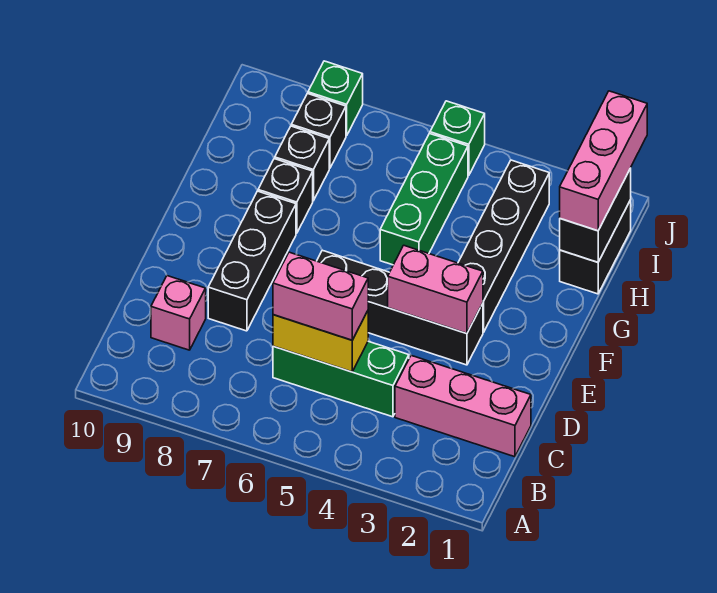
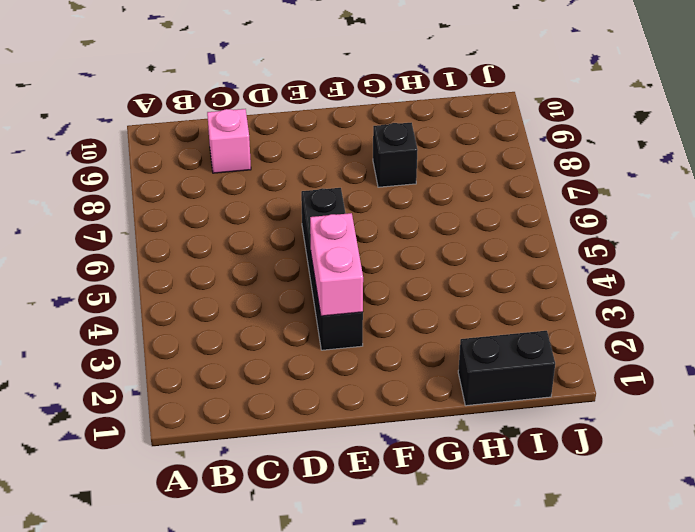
none -> pink brick C1:C3 level 1
none -> green brick C4:C6 level 1
none -> black brick D8:F8 level 1

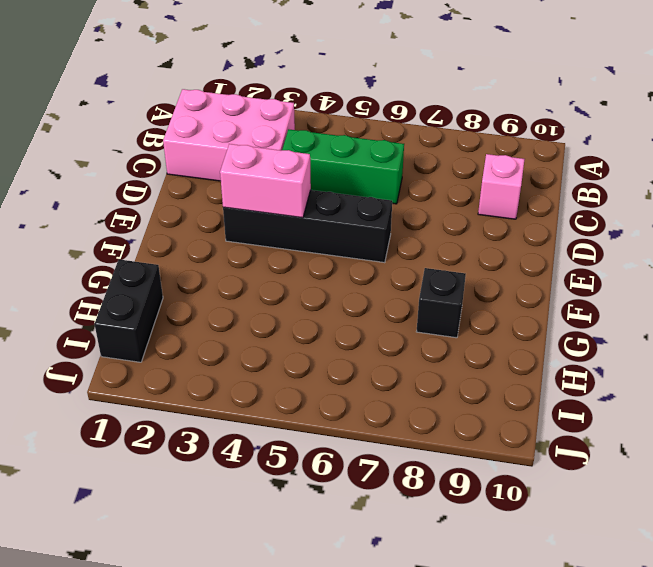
pink brick B1:C3 level 1 -> pink brick C1:C3 level 1
none -> black brick D8:F8 level 1
none -> black brick F3:I3 level 1
none -> green brick G5:I5 level 1

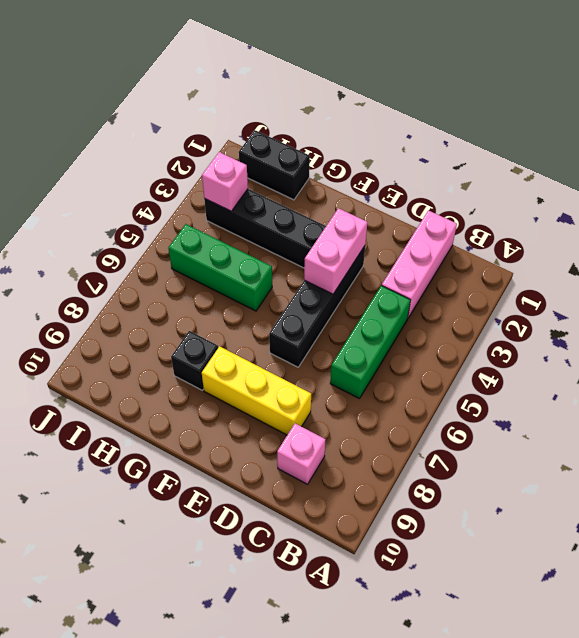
yellow brick D8:F8 level 1 -> black brick D8:F8 level 1
pink brick I3 level 2 -> none
none -> black brick H8 level 1
none -> black brick I8 level 1
none -> green brick J5 level 1

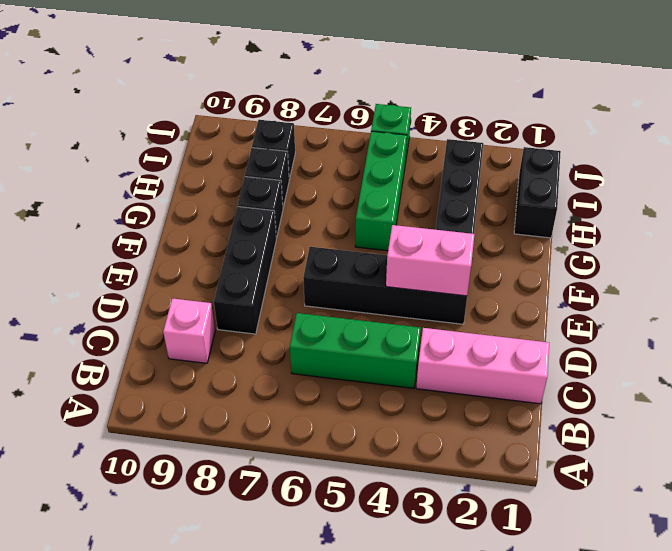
none -> green brick J8 level 1
none -> yellow brick C5:C6 level 2
none -> black brick H1:I1 level 2

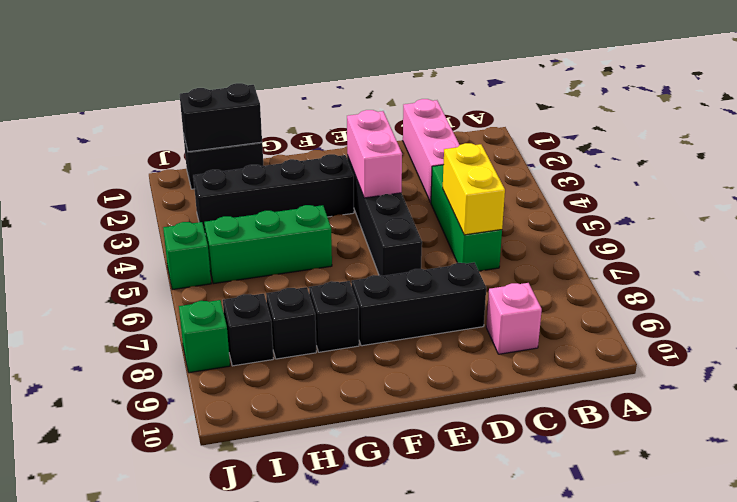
none -> pink brick C5:C6 level 3
none -> pink brick H1:J1 level 3

